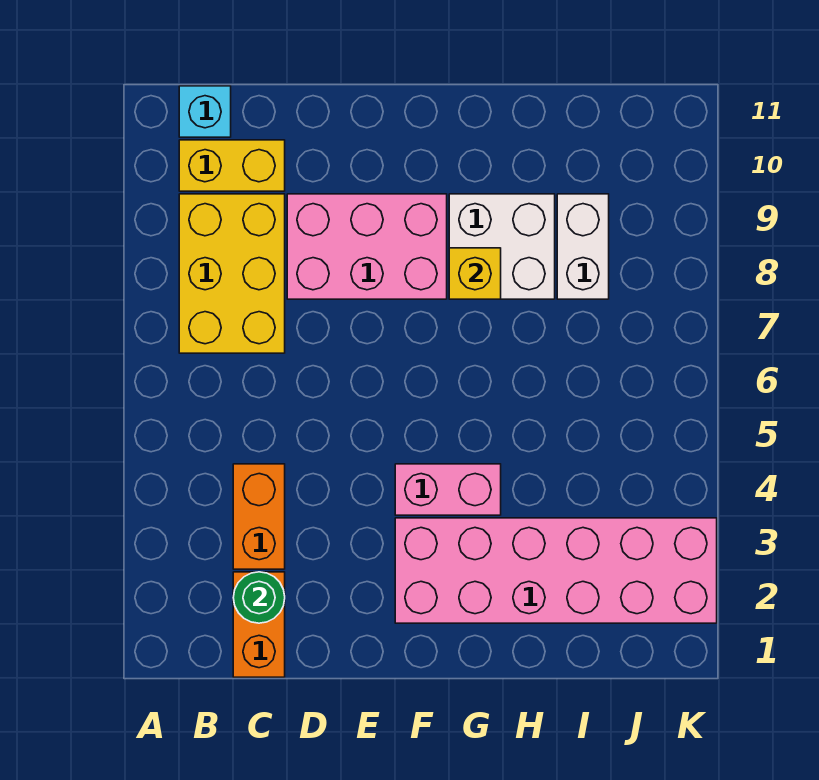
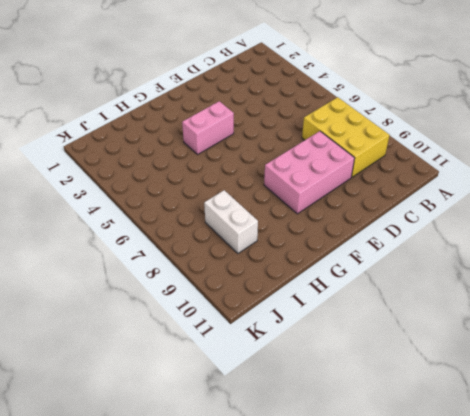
none -> yellow brick B10:C10 level 1
none -> cyan brick B11 level 1
none -> orange brick C1:C2 level 1

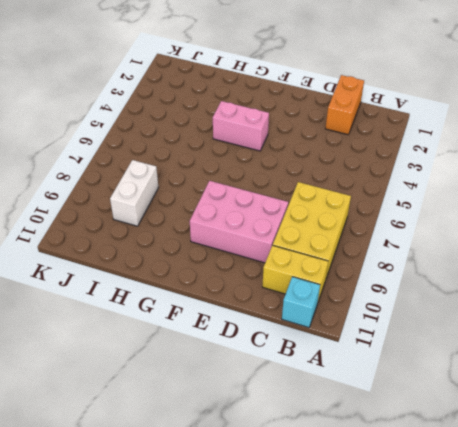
none -> orange brick C3:C4 level 1
none -> pink brick F2:K3 level 1
none -> white brick G8:H9 level 1

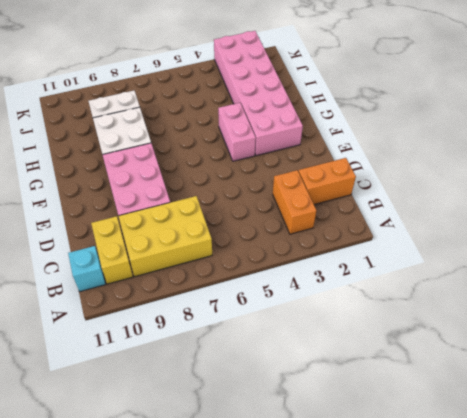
orange brick B3:C3 level 1 -> orange brick C3:C4 level 1
none -> green round brick C2 level 2
none -> yellow brick G8 level 2

